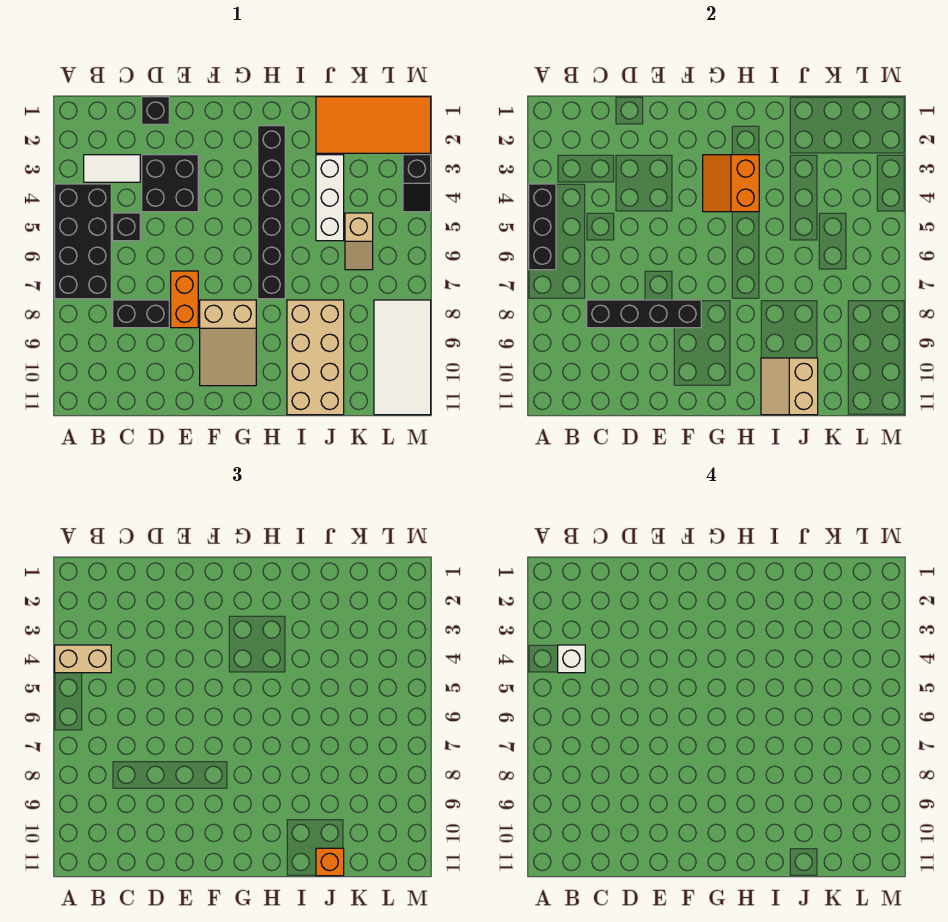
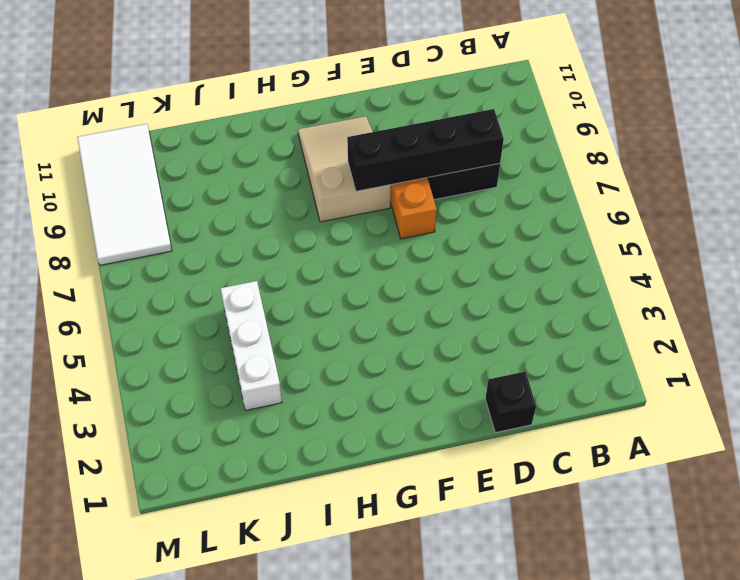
none -> black brick A4:B7 level 1
none -> white tile B3:C3 level 1
none -> black brick C5 level 1

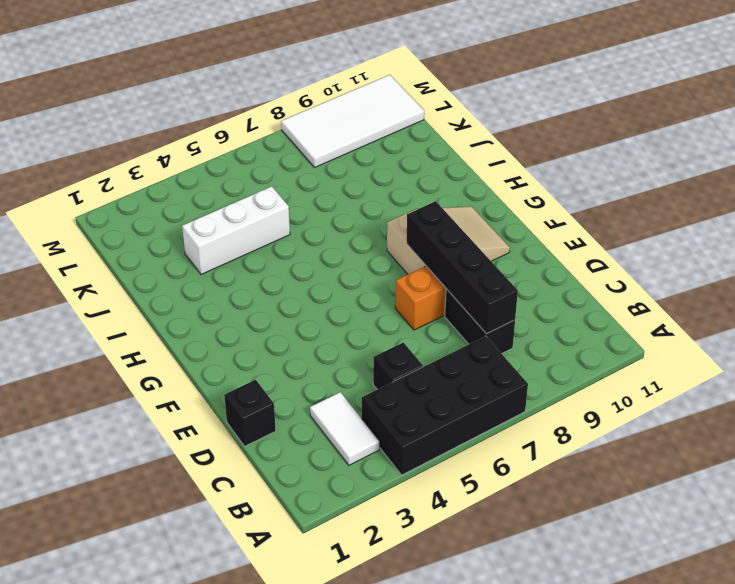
none -> black brick D3:E4 level 1
none -> black brick H2:H7 level 1
none -> tan brick I8:J11 level 1

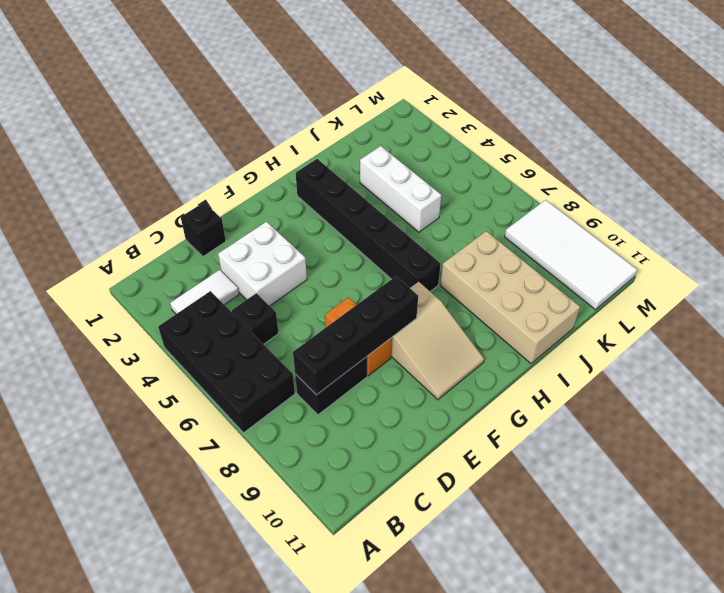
white brick D3:E4 level 1 -> black brick D3:E4 level 1
none -> orange tile J1:M2 level 1
none -> tan slope K5:K6 level 1 top 5
none -> black slope M3:M4 level 1 top 3

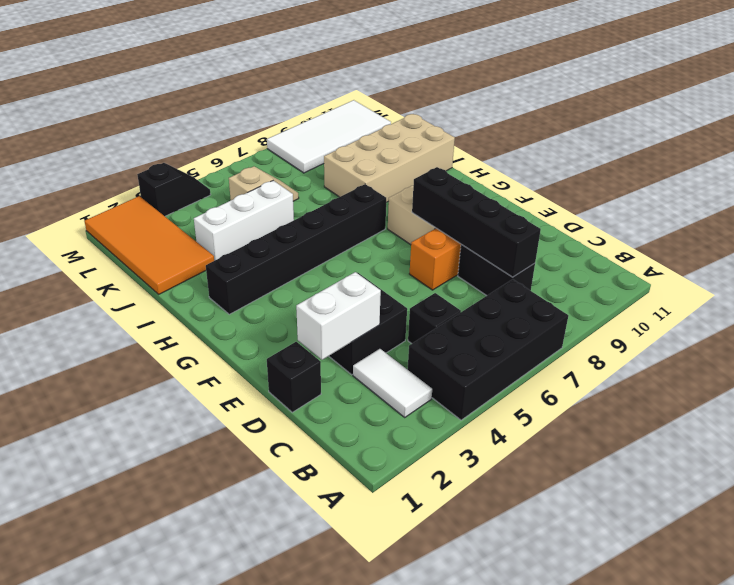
white brick D2:D3 level 2 -> none
none -> black brick A4:A6 level 2
none -> orange slope G3:H4 level 2 top H
none -> tan slope I10:J11 level 2 top J

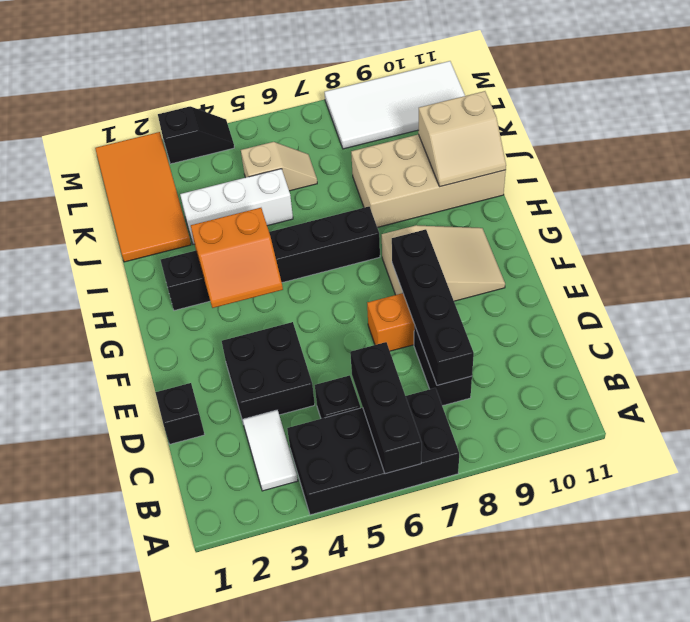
black brick A6:C6 level 2 -> black brick A4:A6 level 2
none -> tan brick A4:B4 level 3
none -> orange brick J11 level 3
none -> white brick B4 level 4

